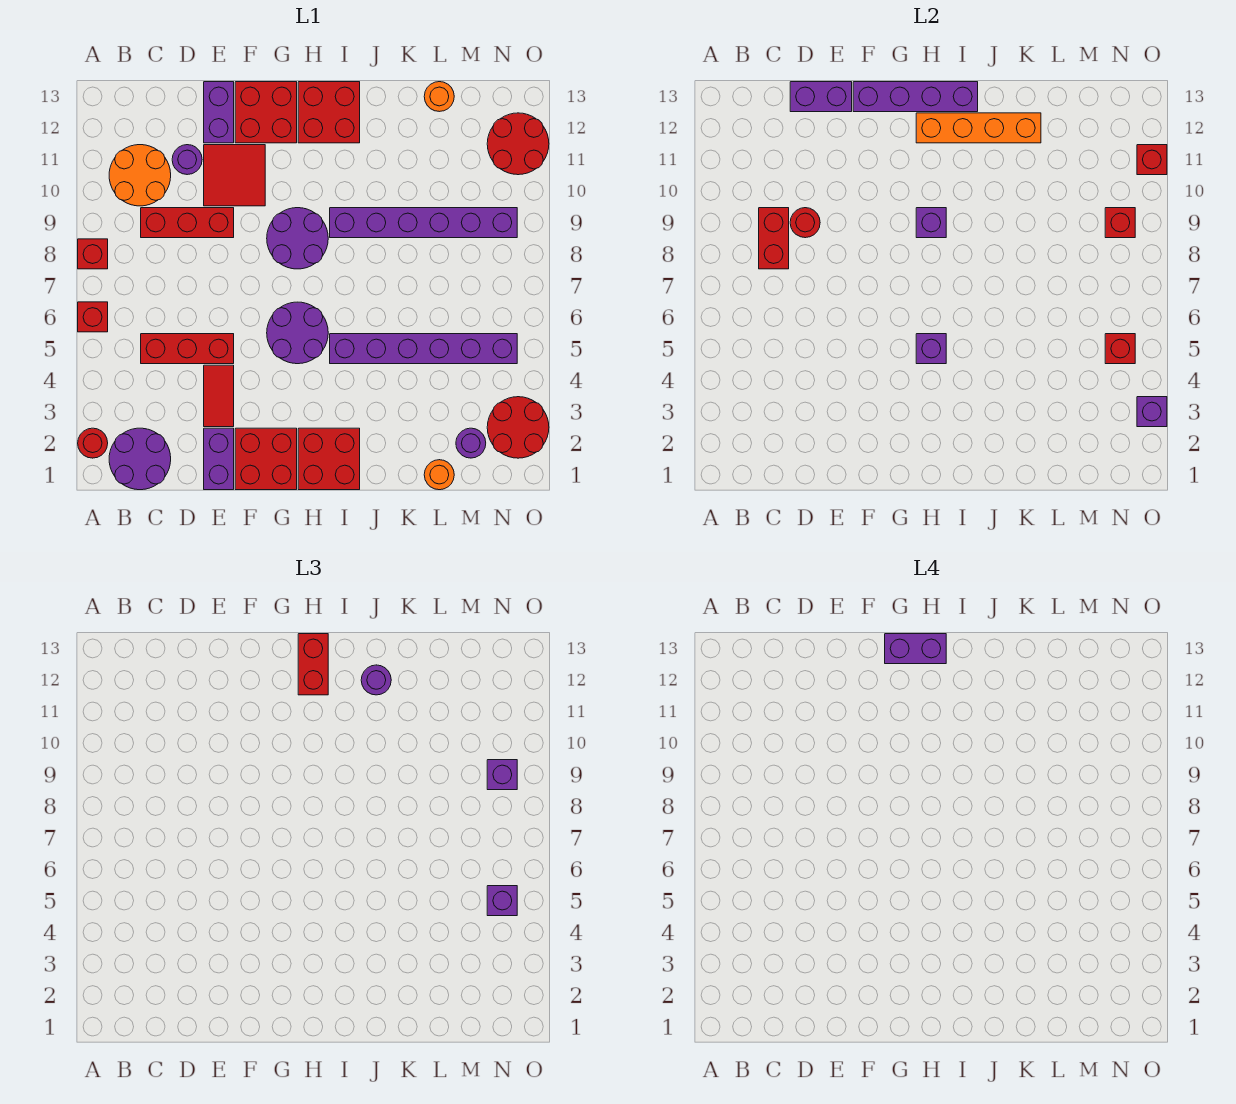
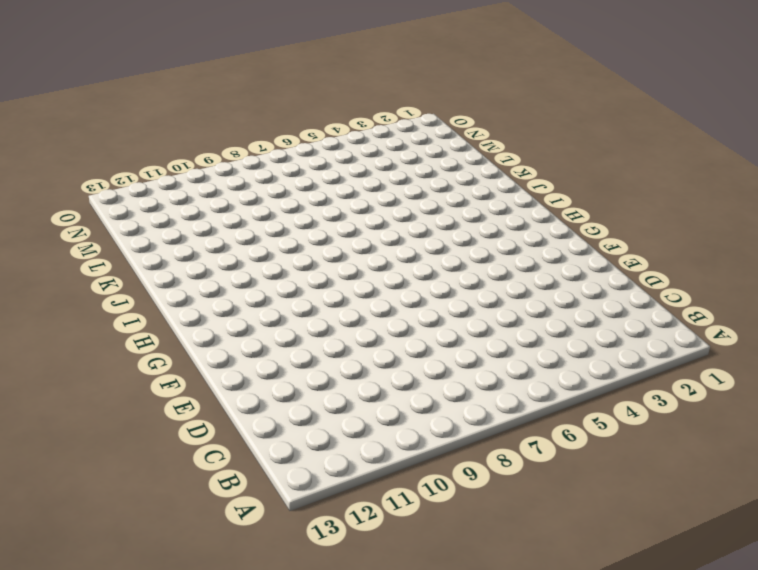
none -> red round brick A2 level 1
none -> red brick A6 level 1
none -> red brick A8 level 1
none -> purple round brick B1:C2 level 1

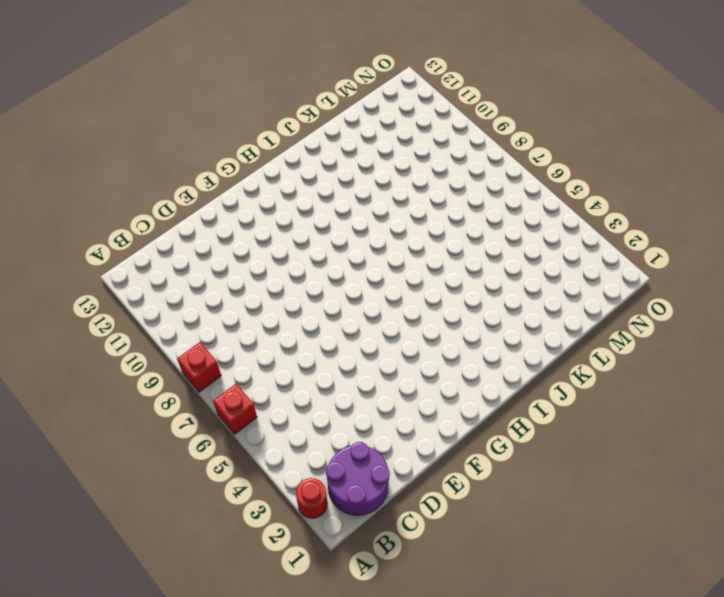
none -> orange round brick B10:C11 level 1
none -> red brick C5:E5 level 1
none -> red brick C9:E9 level 1
none -> purple round brick D11 level 1

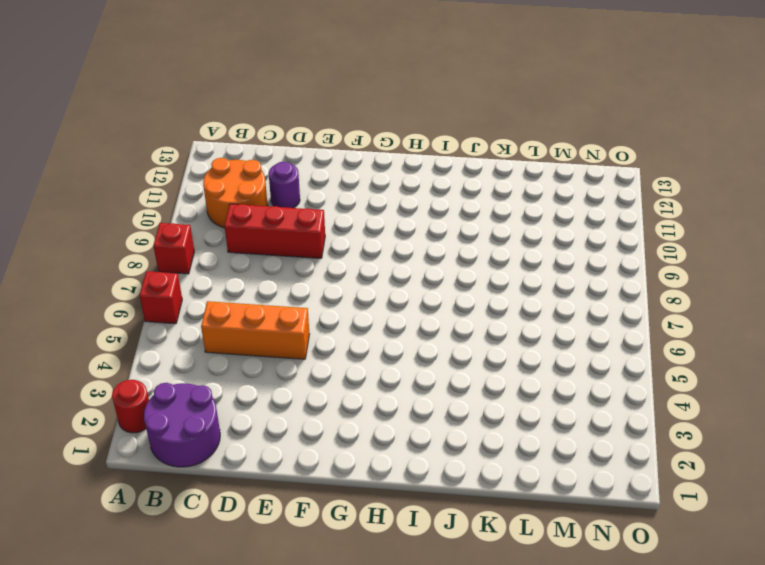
orange brick C5:E5 level 1 -> red brick C5:E5 level 1
none -> purple brick E1:E2 level 1
none -> red tile E3:E4 level 1
none -> red tile E10:F11 level 1
none -> purple brick E12:E13 level 1

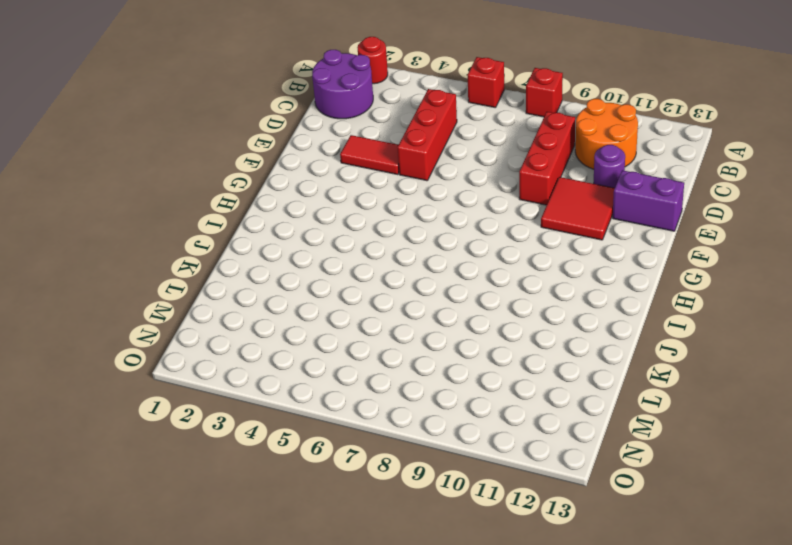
none -> purple brick E1:E2 level 1
none -> red brick F1:G2 level 1
none -> red brick F12:G13 level 1
none -> purple round brick G5:H6 level 1

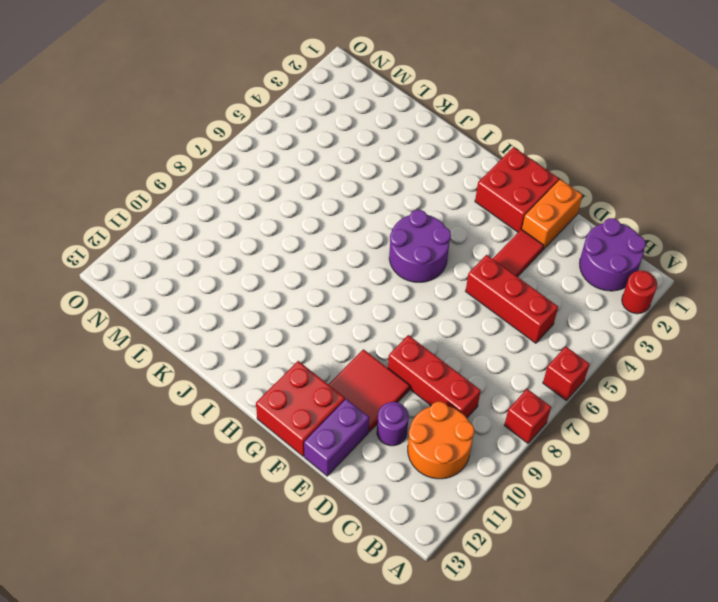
orange brick E1:E2 level 1 -> purple brick E1:E2 level 1
none -> purple round brick G8:H9 level 1
none -> red brick H1:I2 level 1
none -> red brick H12:I13 level 1
none -> purple brick I5:N5 level 1

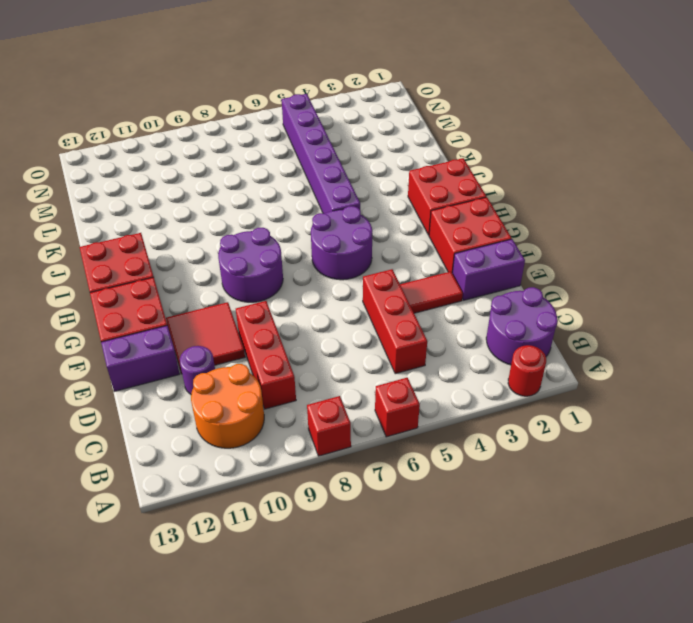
none -> purple brick I9:N9 level 1
none -> orange round brick L1 level 1
none -> orange round brick L13 level 1
none -> purple round brick M2 level 1

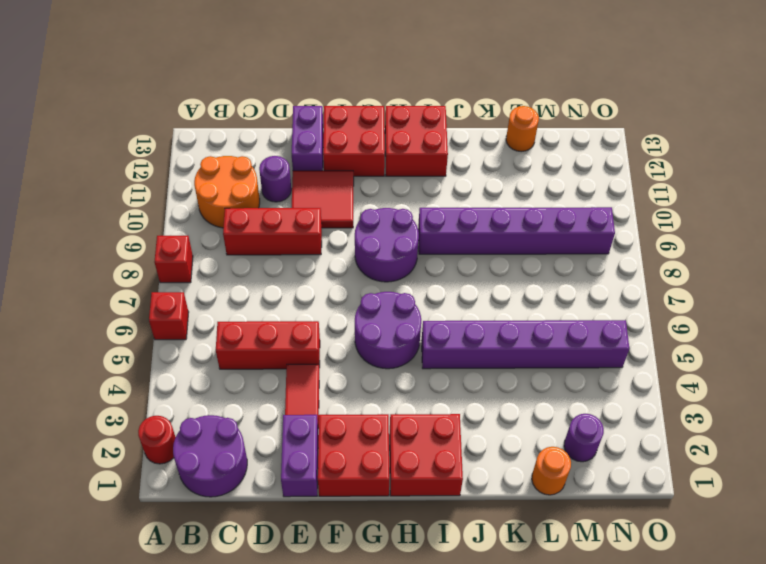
none -> red round brick N2:O3 level 1
none -> red round brick N11:O12 level 1
none -> red brick C8:C9 level 2
none -> red round brick D9 level 2

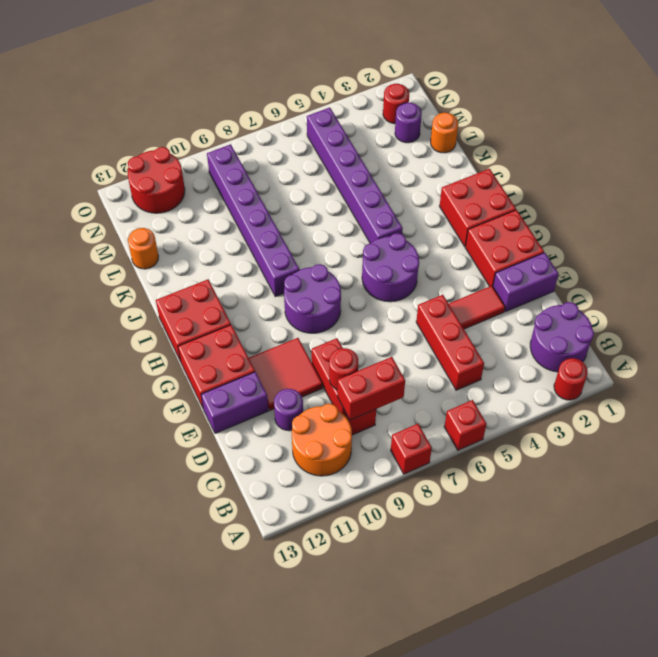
red round brick N2 level 1 -> red round brick N2:O3 level 1
none -> purple brick D13:E13 level 2
none -> purple brick F13:I13 level 2
none -> purple brick H5 level 2
none -> purple brick H9 level 2

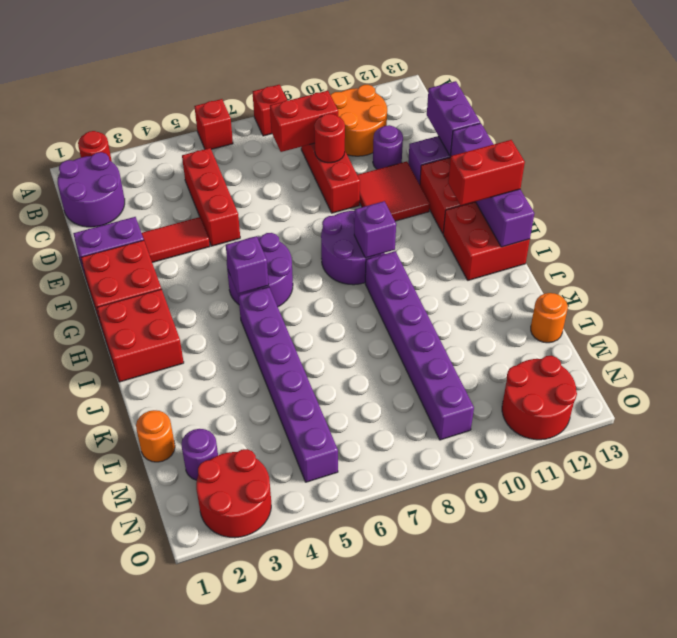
none -> orange brick H12:K12 level 2
none -> red brick N5 level 2
none -> red brick N9 level 2
none -> purple brick O3 level 2

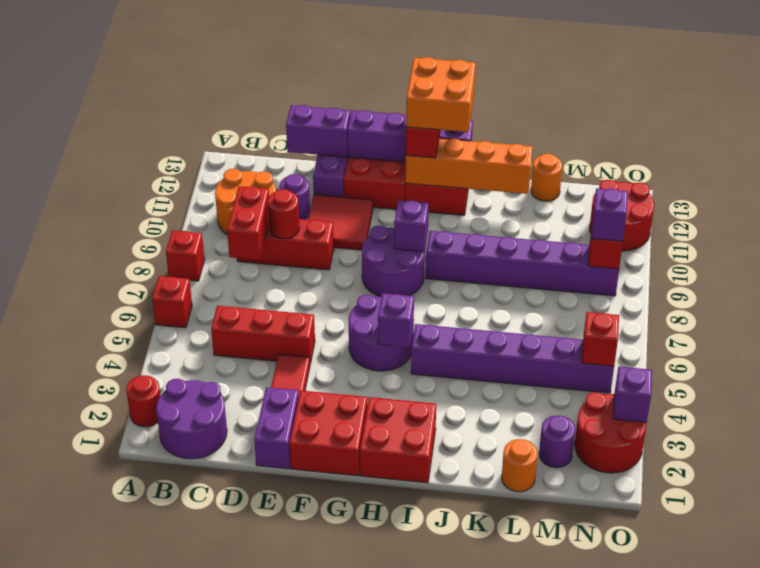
orange brick H12:I13 level 4 -> purple brick G13:H13 level 4
none -> red brick O11 level 2
none -> purple round brick J12 level 3
none -> purple brick N5 level 3

